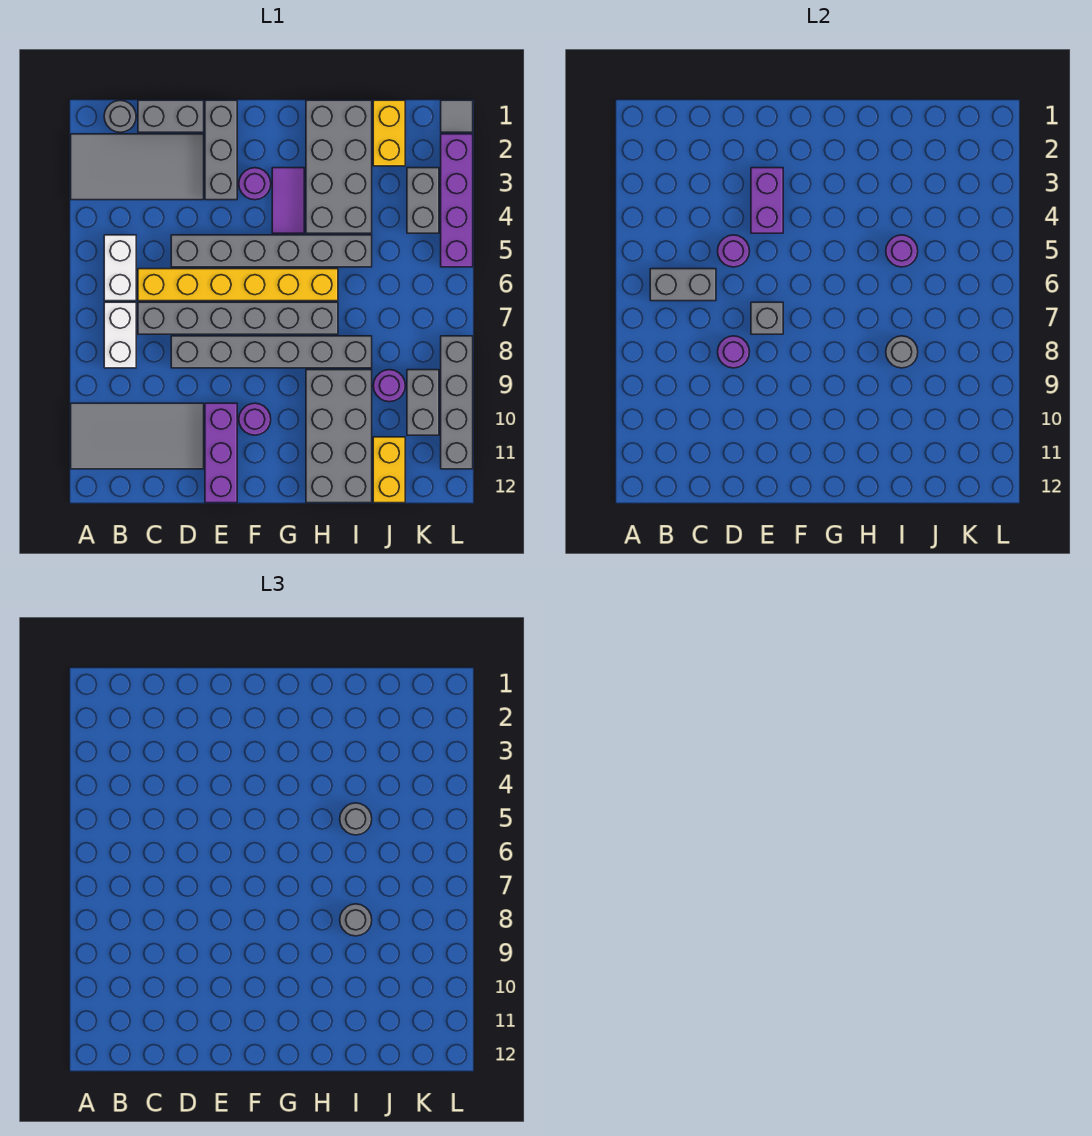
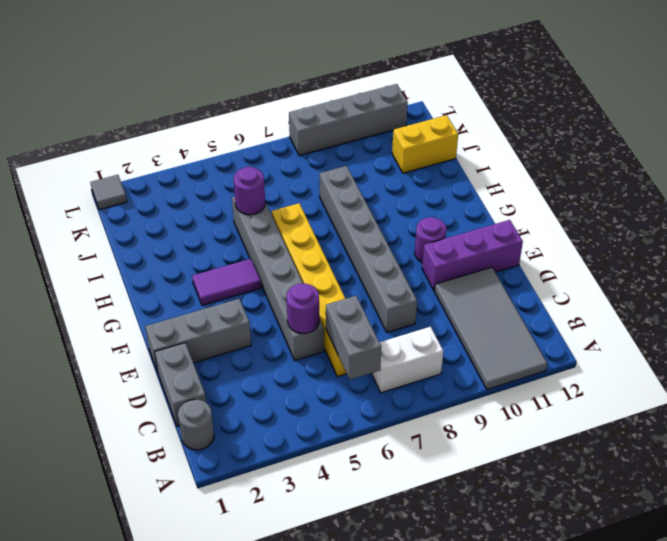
none -> grey tile A2:D3 level 1
none -> white brick B5:B6 level 1
none -> grey brick C7:H7 level 1
none -> purple round brick F3 level 1

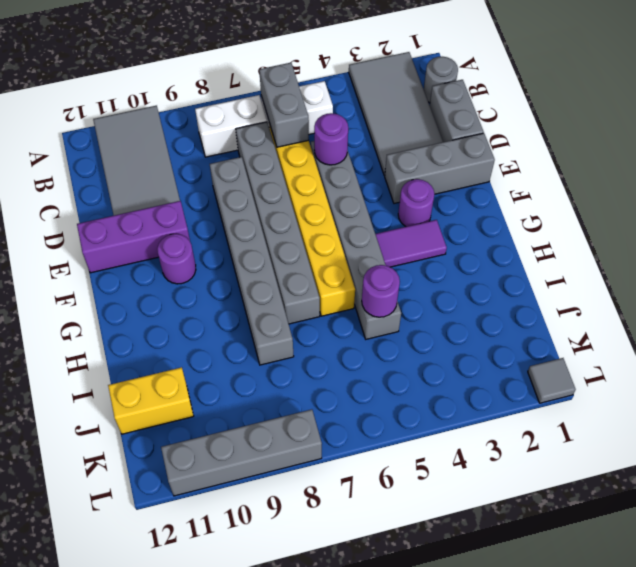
none -> grey brick H1:I4 level 1
none -> grey brick H9:I12 level 1
none -> yellow brick J1:J2 level 1
none -> purple round brick J9 level 1

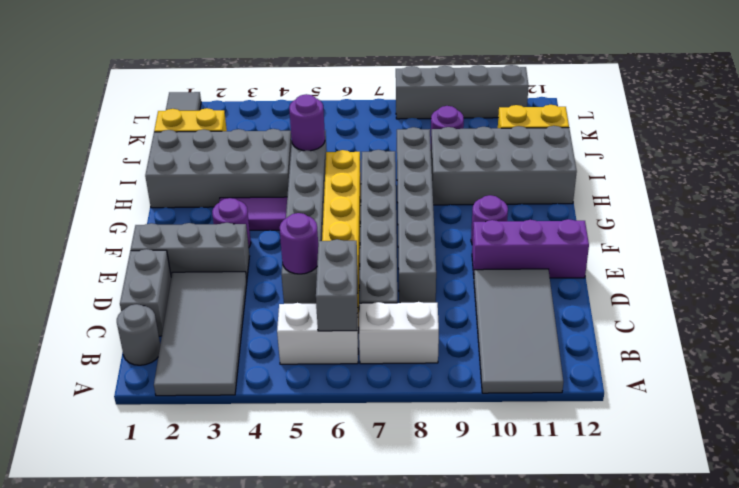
none -> grey brick K3:K4 level 1
none -> grey brick K9:K10 level 1
none -> purple brick L2:L5 level 1
none -> purple round brick D8 level 2

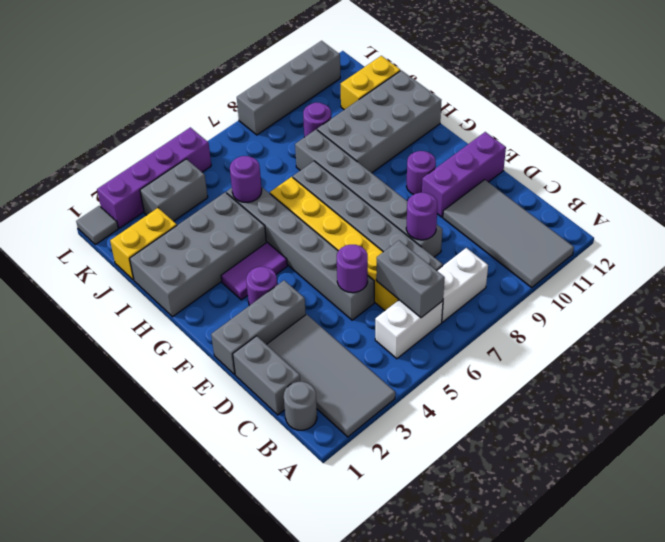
none -> grey brick K9:K10 level 1
none -> purple brick E3:E4 level 2
none -> grey brick E7 level 2
none -> grey round brick I8 level 2

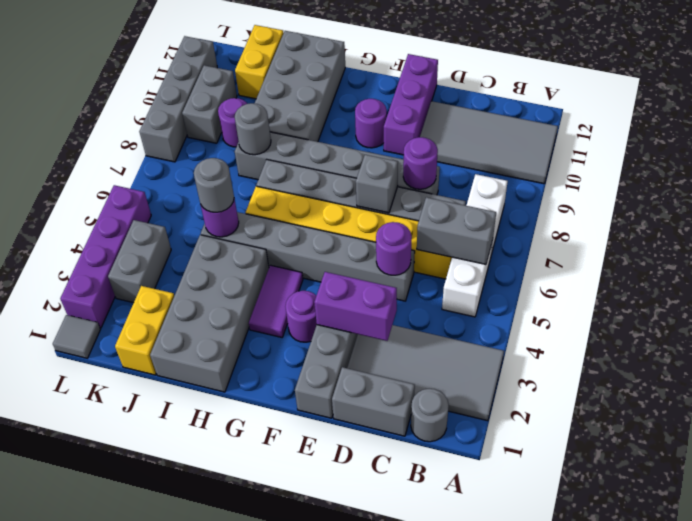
purple brick D3:E3 level 2 -> purple brick E3:E4 level 2
none -> grey round brick I8 level 3

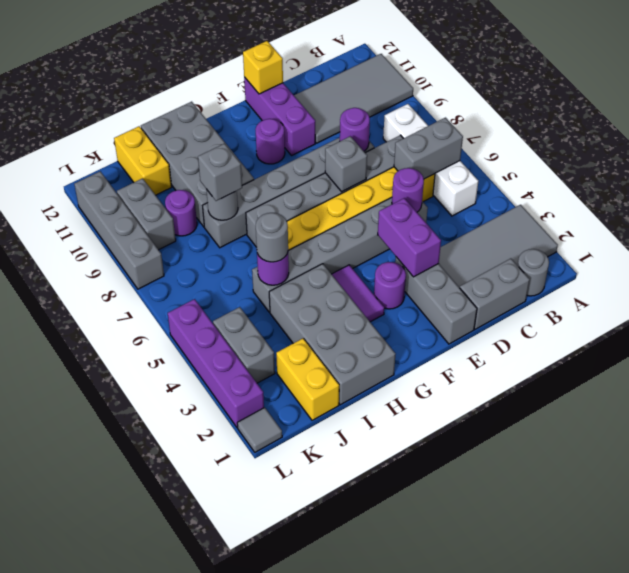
yellow brick E12 level 2 -> none
grey brick I8 level 3 -> grey round brick I8 level 3

